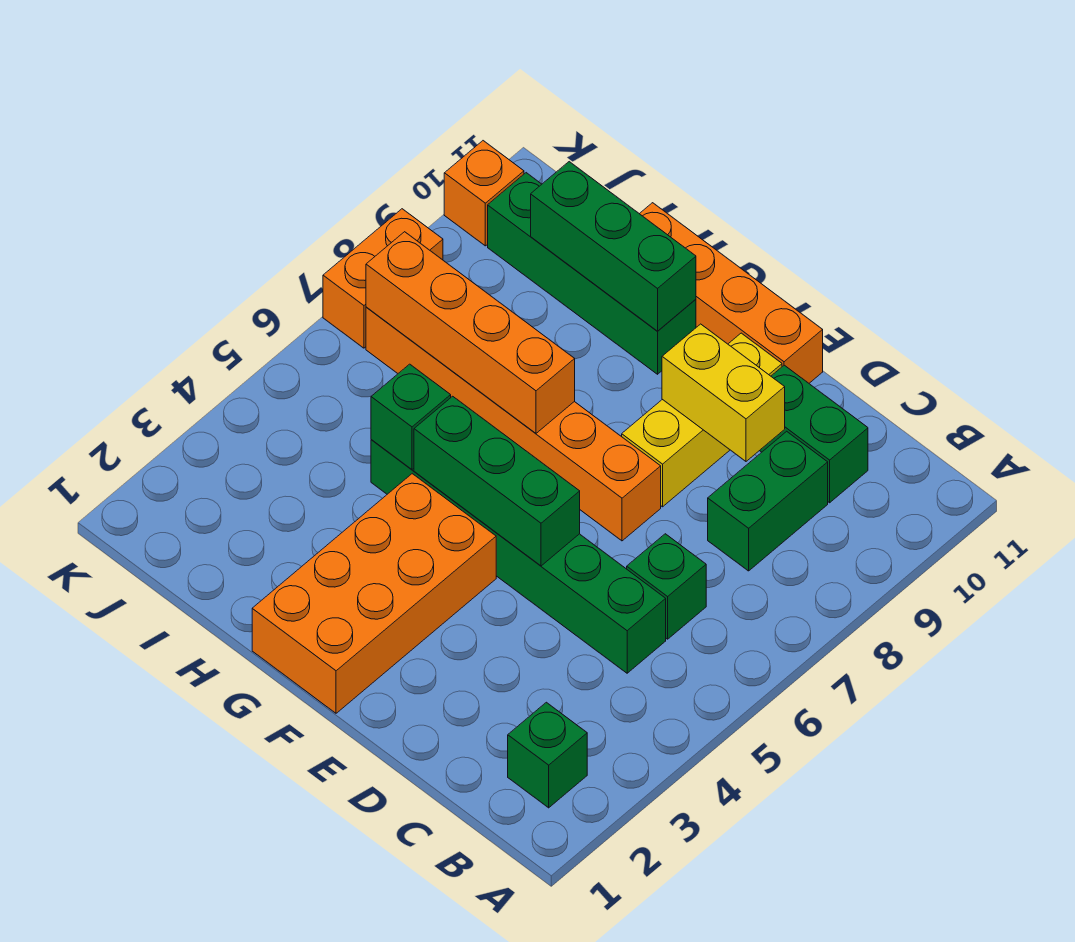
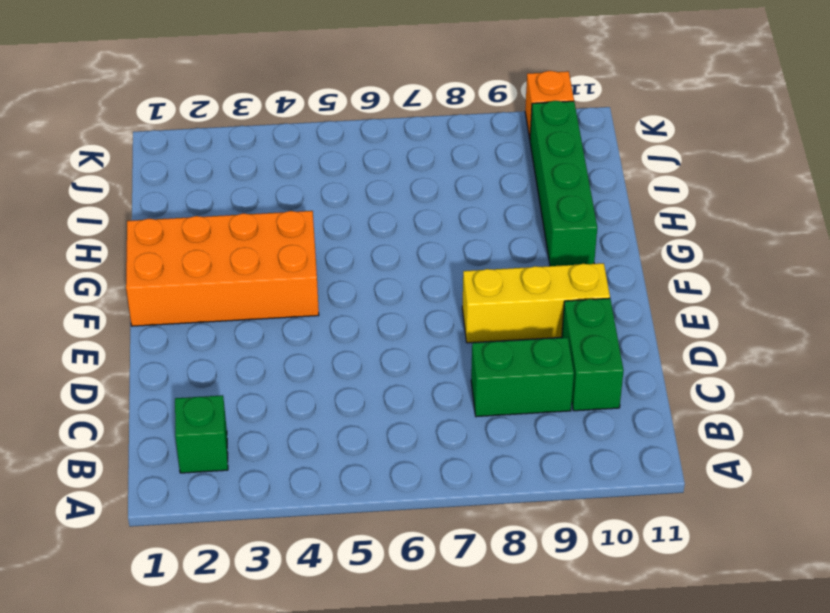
none -> green brick C5:H5 level 1
none -> green brick C6 level 1
none -> orange brick E7:J7 level 1

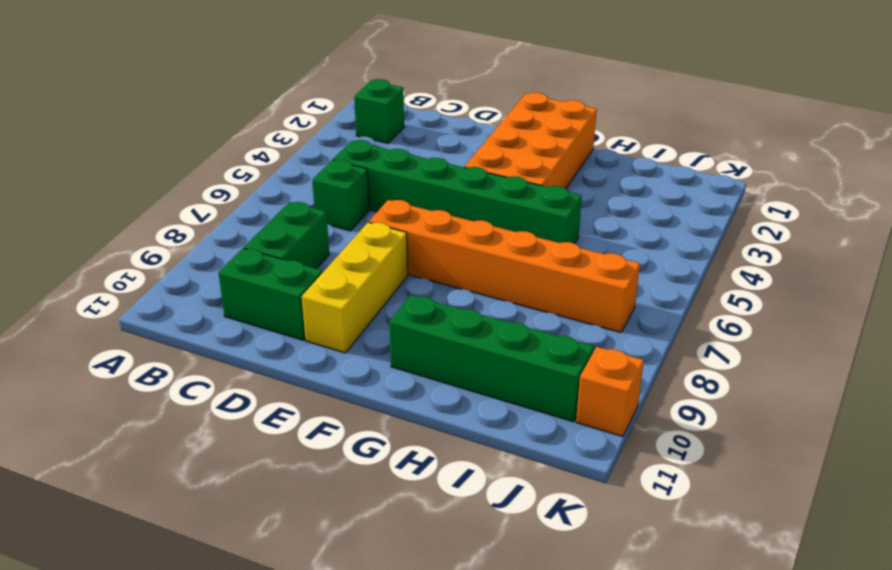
none -> orange brick E11:H11 level 1
none -> orange brick K7:K8 level 1
none -> yellow brick D9:E9 level 2

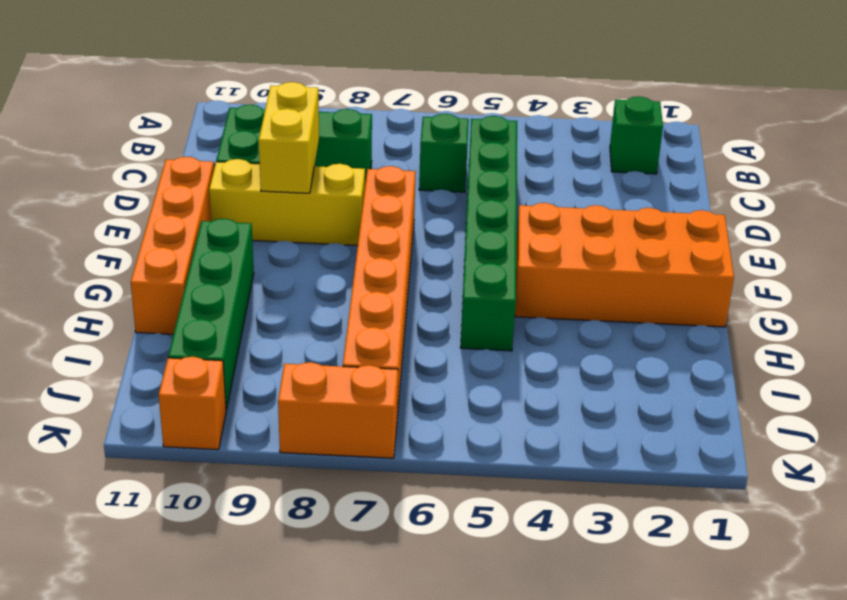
none -> green brick E5:G5 level 2
none -> orange brick G7:J7 level 2
none -> green brick G10:I10 level 2

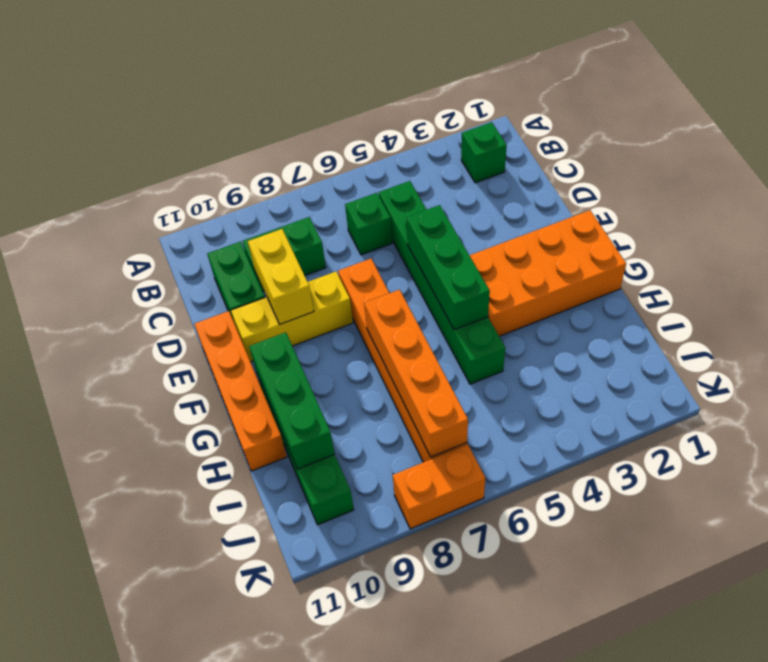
none -> orange brick K10 level 1
none -> green brick H5 level 2

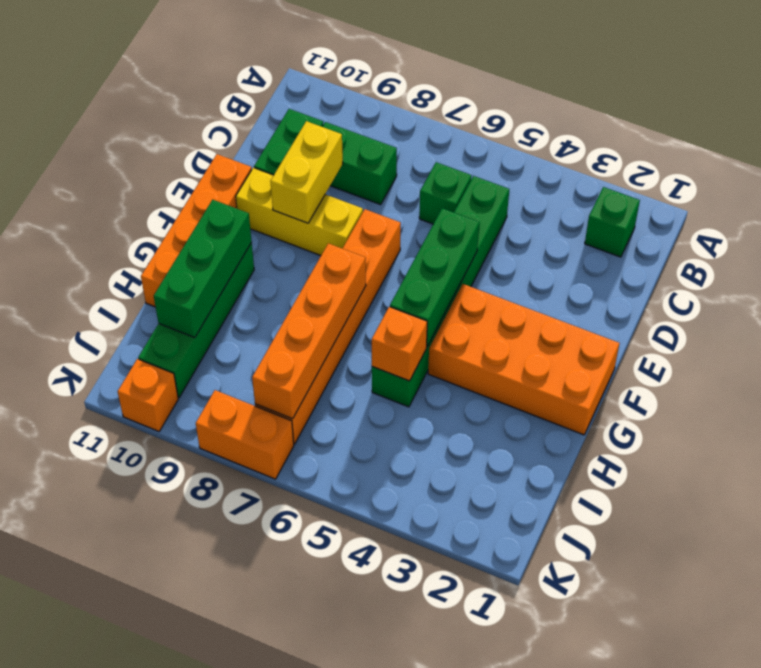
orange brick H5 level 2 -> green brick H5 level 2

